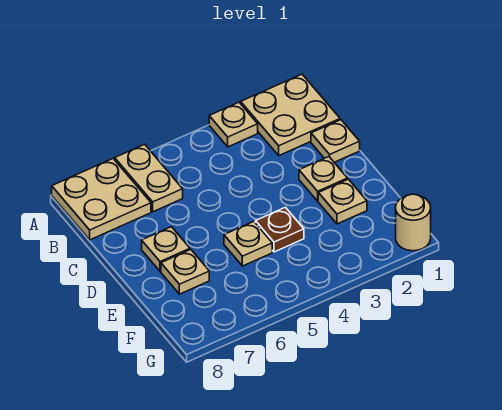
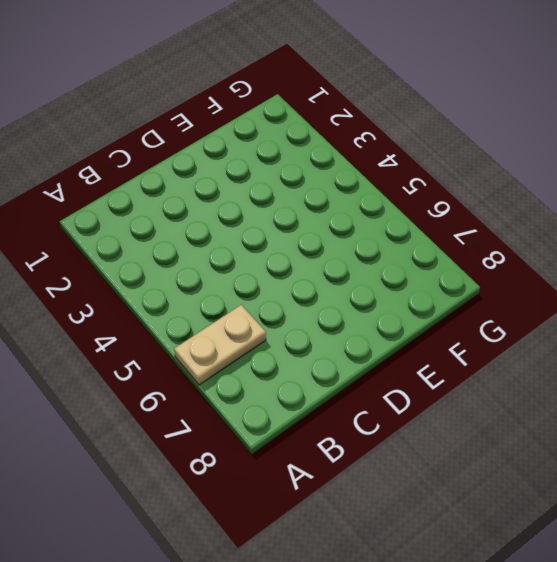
none -> tan plate A1:B2 level 1
none -> tan plate A3 level 1
none -> tan plate A7:B8 level 1

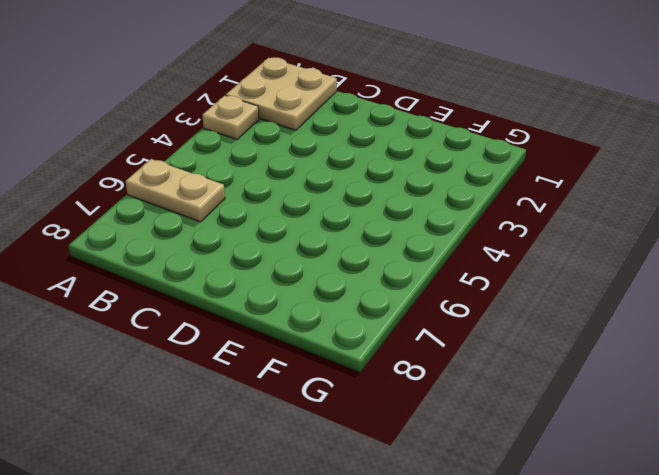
none -> tan plate A7:B8 level 1
none -> tan plate C1 level 1
none -> tan plate D2 level 1

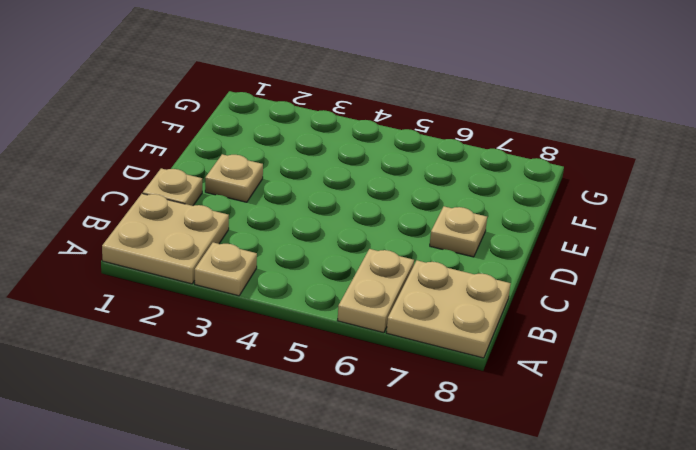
none -> tan plate E2 level 1
none -> brown plate E4 level 1
none -> tan plate E5 level 1

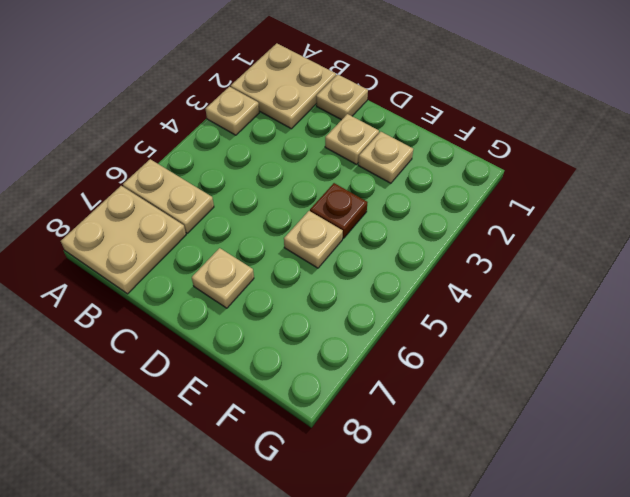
none -> tan plate E7 level 1
none -> tan round brick G1 level 1

